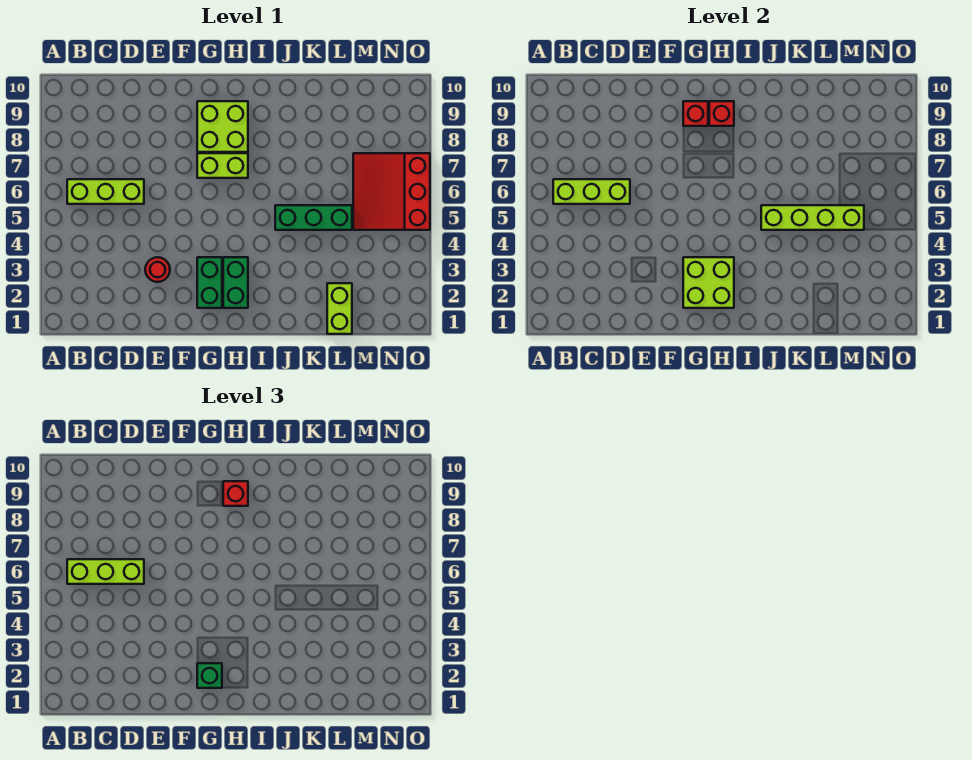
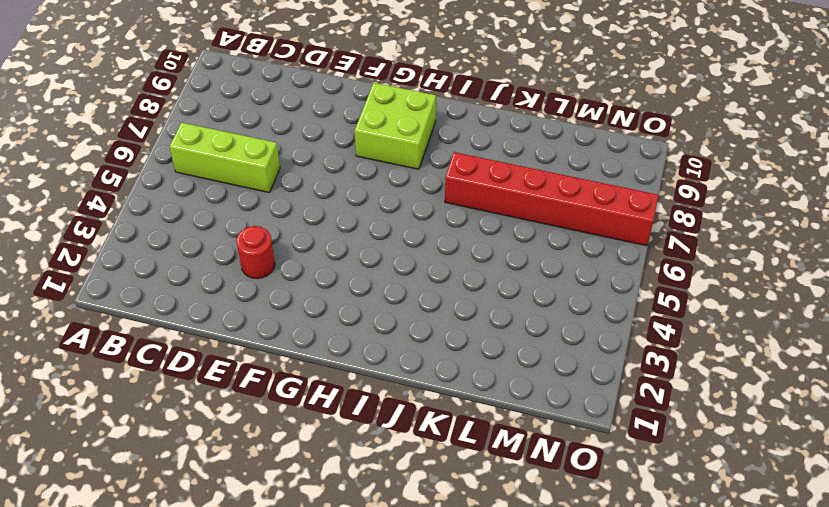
red brick J7:O7 level 1 -> red slope M5:O7 level 1 top O
none -> green brick G2:G3 level 1
none -> lime brick G7:H7 level 1
none -> green brick H2:H3 level 1

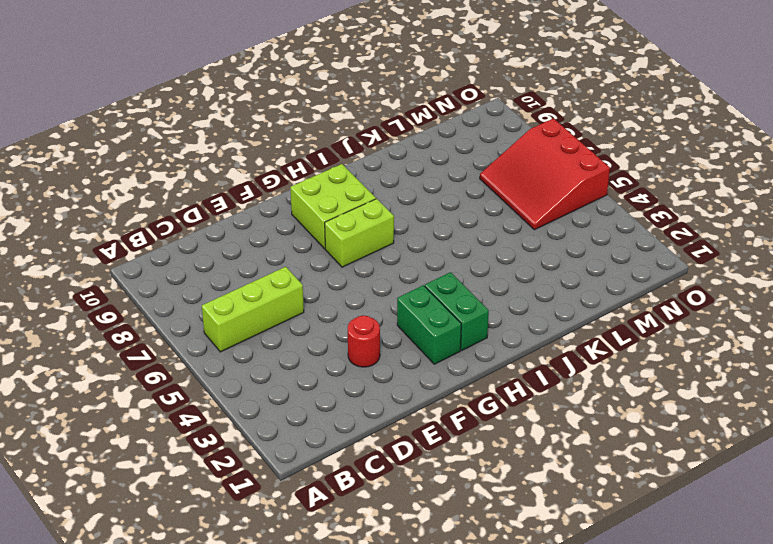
none -> green brick J5:L5 level 1
none -> lime brick L1:L2 level 1
none -> lime brick B6:D6 level 2

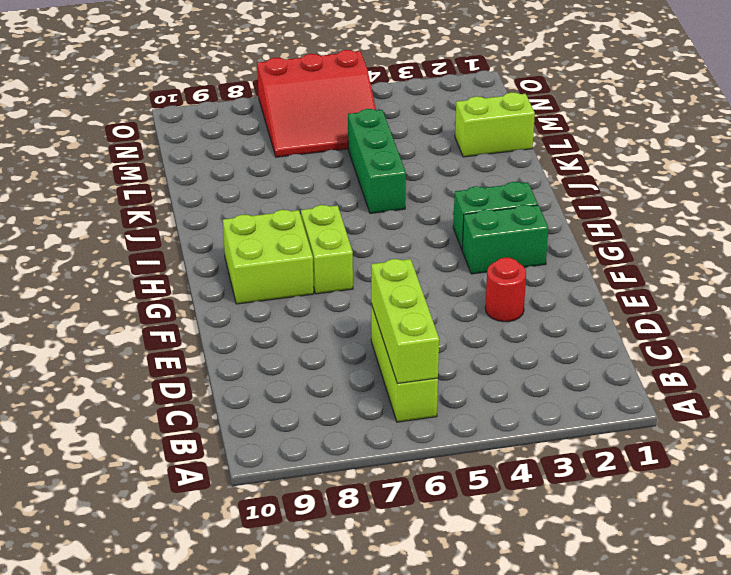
none -> lime brick G2:H3 level 2
none -> red brick G9 level 2
none -> red brick H9 level 2

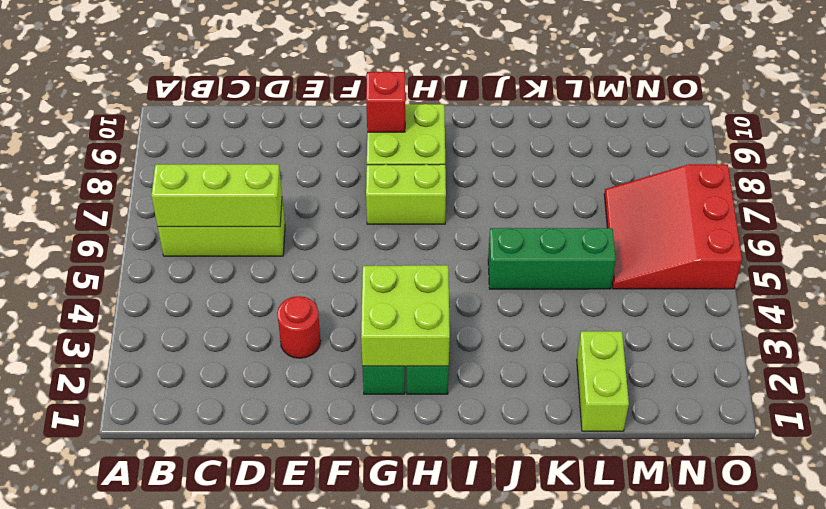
none -> red brick H9 level 2
none -> lime brick J5:M5 level 2
none -> lime brick B6:D6 level 3

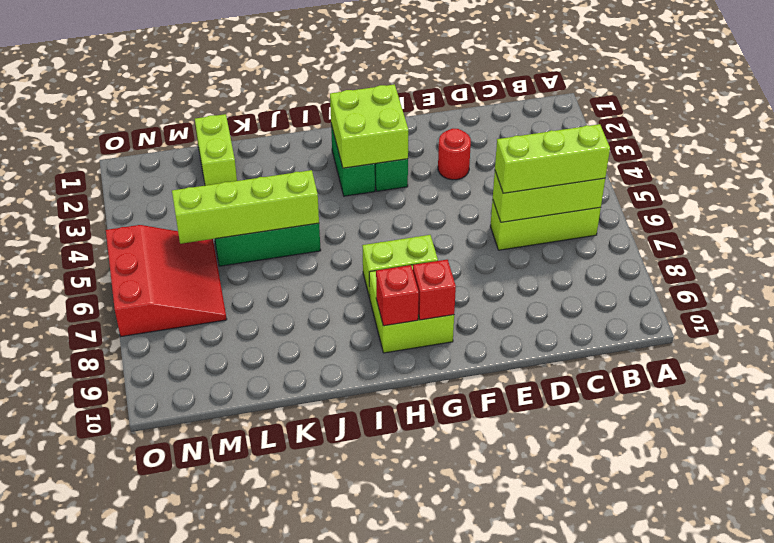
none -> green brick G2 level 3
none -> red brick H9 level 3

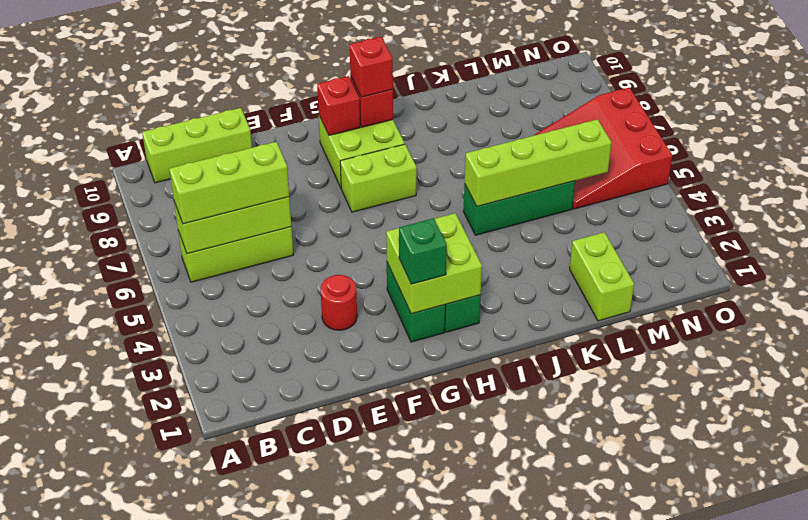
lime brick B10:D10 level 1 -> none

